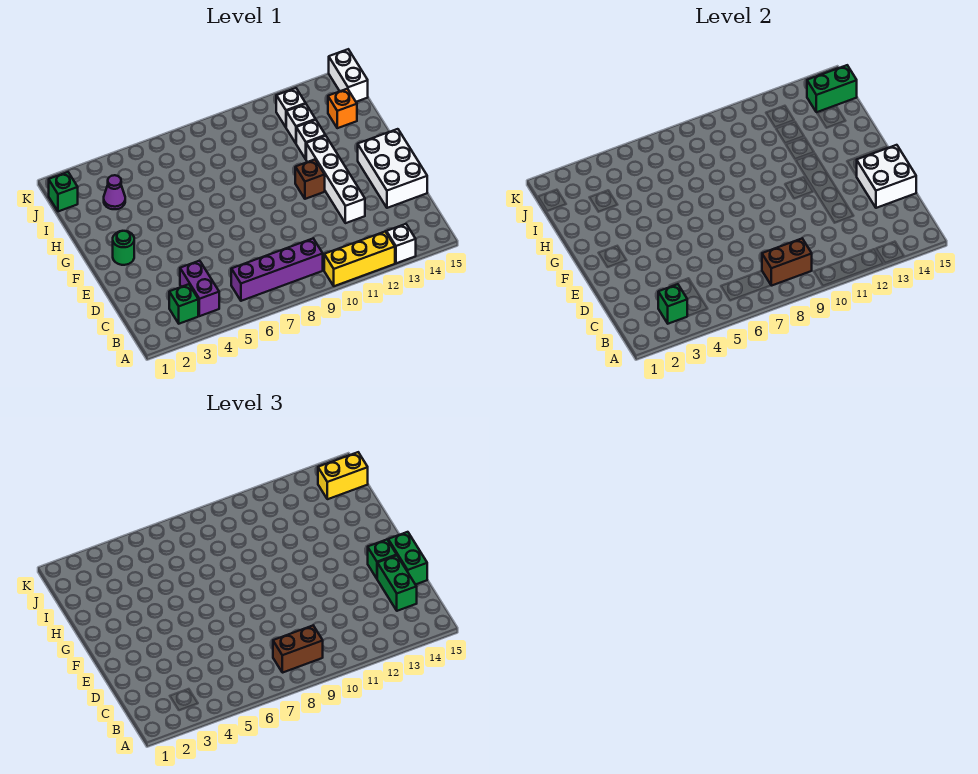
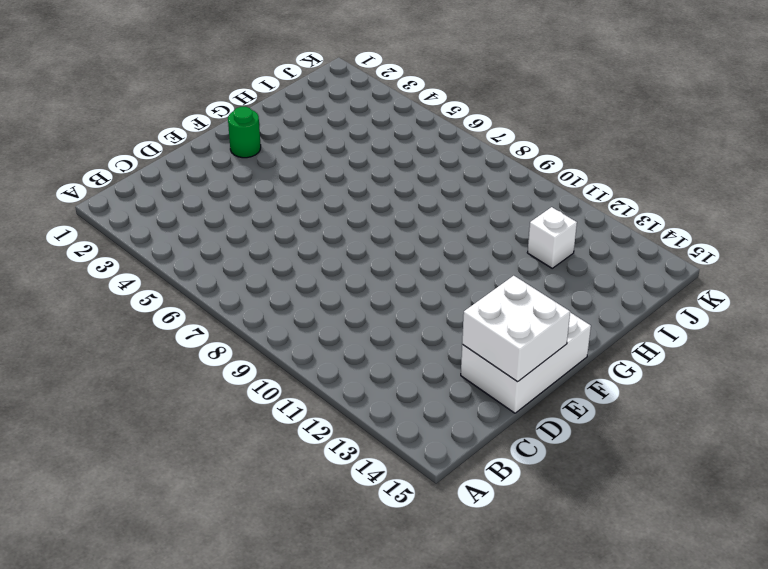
none -> yellow brick A10:A12 level 1
none -> white brick A13 level 1
none -> green brick B3 level 1

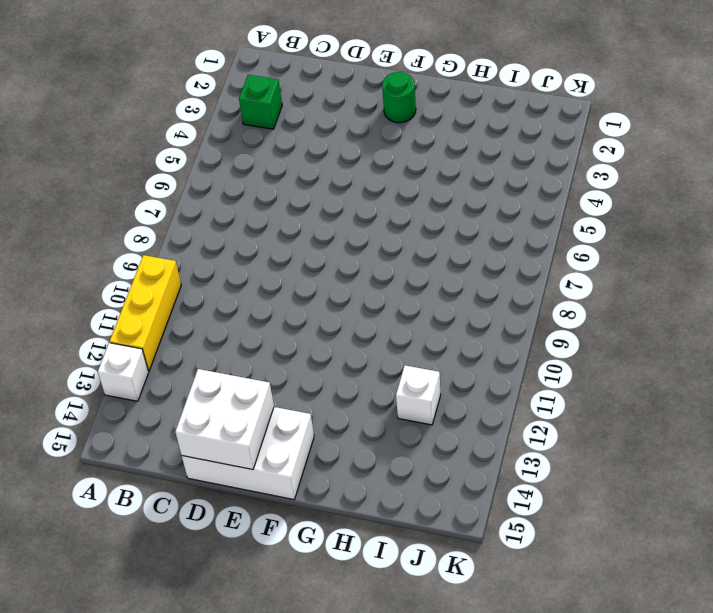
none -> purple brick B4:C4 level 1
none -> purple brick B6:B9 level 1
none -> white brick D12:G12 level 1

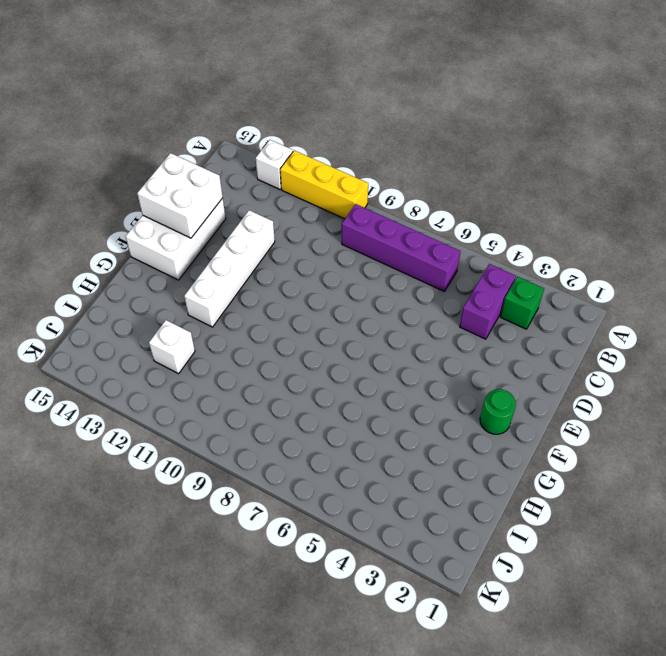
none -> brown brick F11 level 1
none -> white brick H12 level 1
none -> purple cone I3 level 1

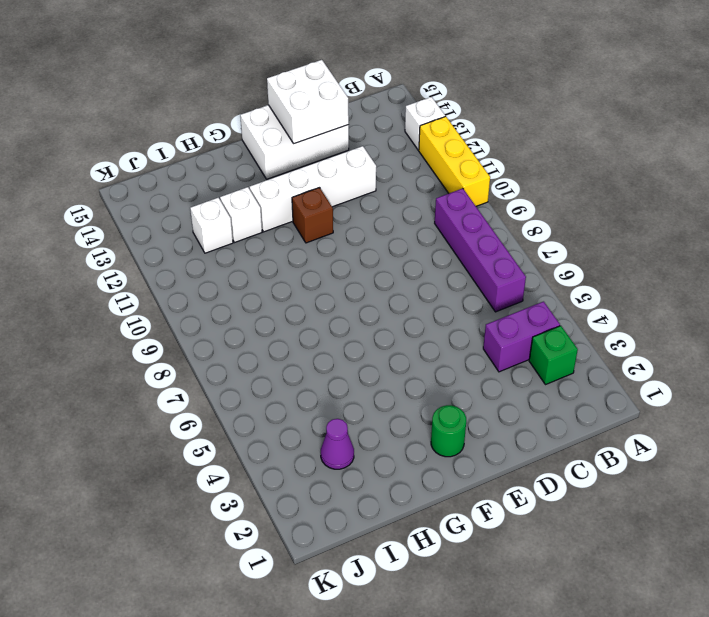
none -> orange brick I14 level 1
none -> green brick J1 level 1
none -> white brick J12 level 1

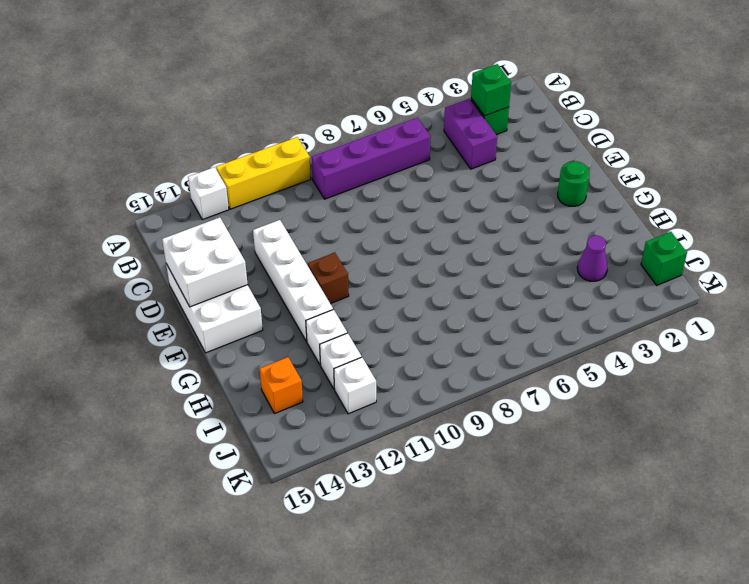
none -> white brick J15:K15 level 1
none -> brown brick B8:B9 level 2
none -> green brick J14:J15 level 2

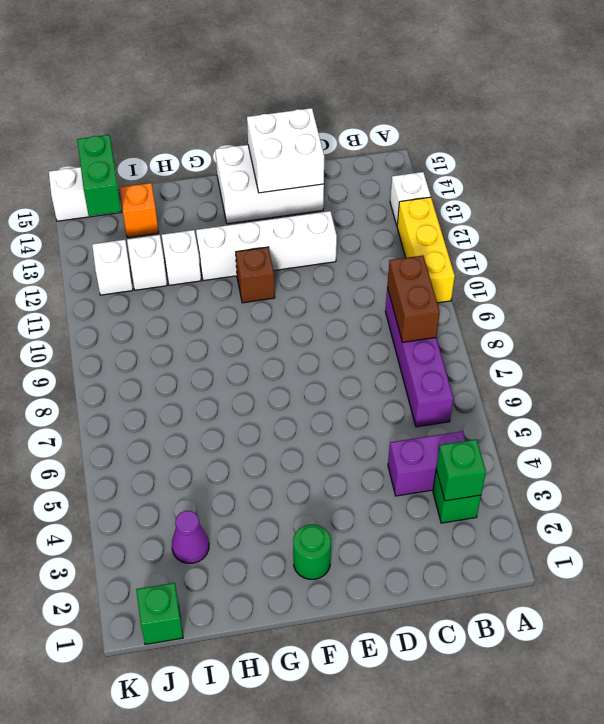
none -> brown brick B8:B9 level 3
none -> green brick C14:D14 level 3
none -> green brick D15:E15 level 3

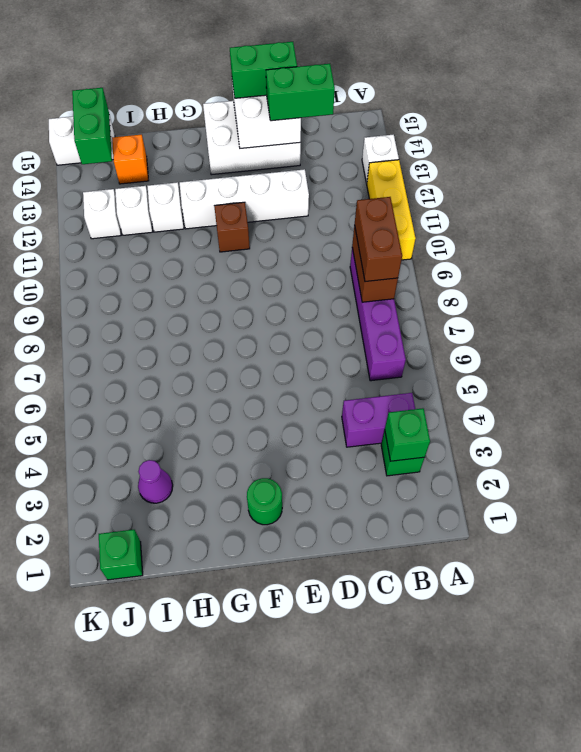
none -> green brick E14 level 3
none -> yellow brick J14:J15 level 3

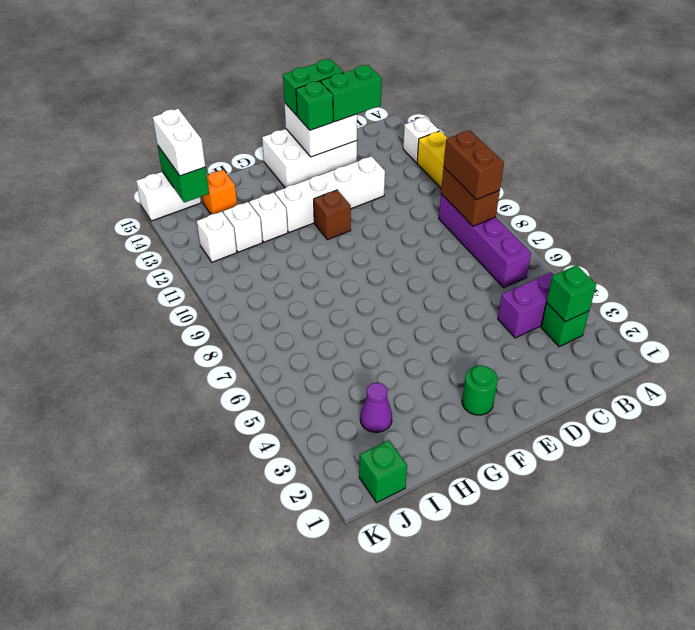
white brick J14:J15 level 3 -> yellow brick J14:J15 level 3

